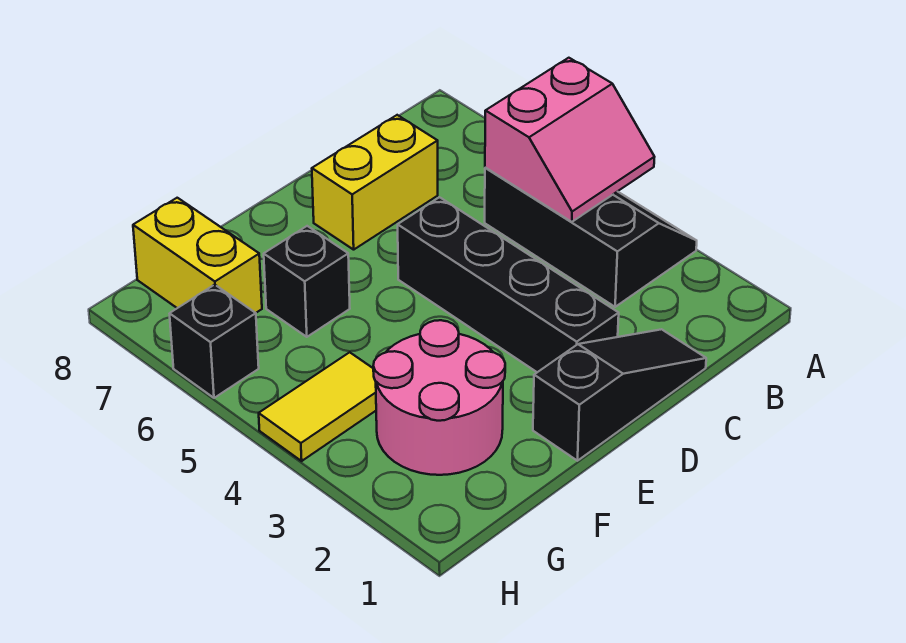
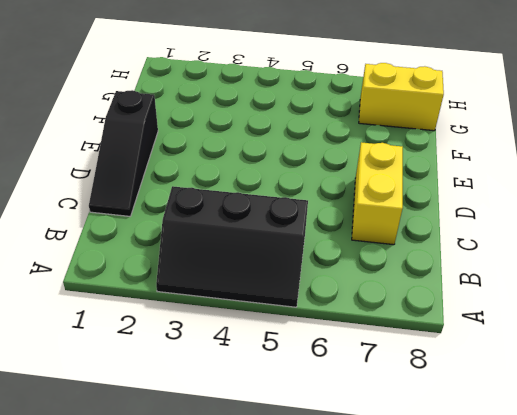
none -> black brick D2:D5 level 1
none -> pink round brick F2:G3 level 1

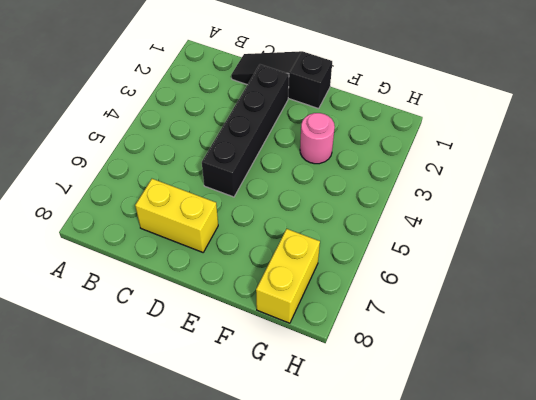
pink round brick F3 level 1 -> pink round brick F2:G3 level 1
none -> black slope A3:B5 level 1 top B
none -> black brick F6 level 1

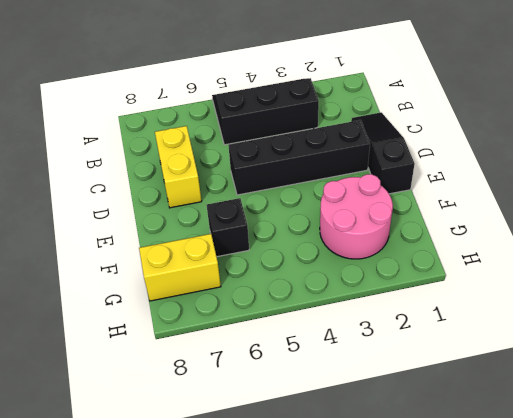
none -> yellow tile G4:H4 level 1
none -> black brick H6 level 1

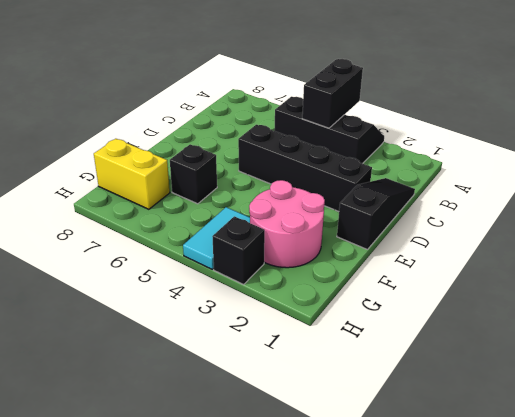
black brick A4:B4 level 2 -> pink slope A4:B5 level 2 top 5
cyan tile G4:H4 level 1 -> yellow tile G4:H4 level 1
black brick H3 level 1 -> black brick H6 level 1
none -> yellow brick C7:D7 level 1

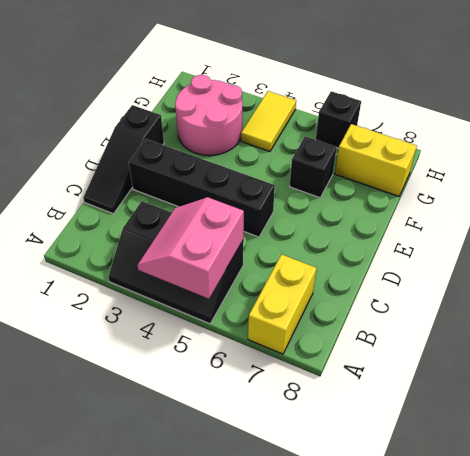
yellow brick A7:B7 level 1 -> yellow brick C7:D7 level 1

